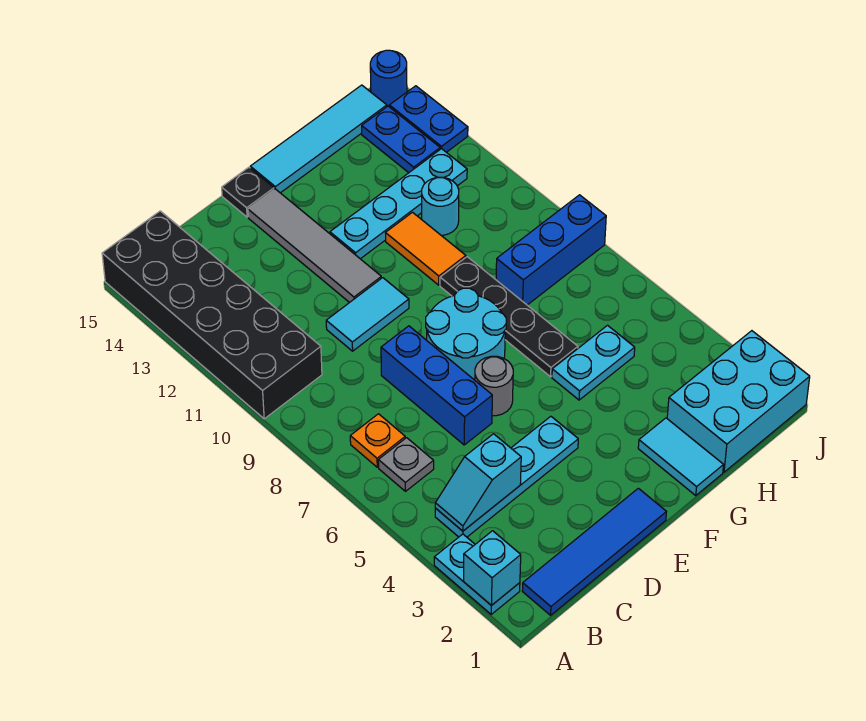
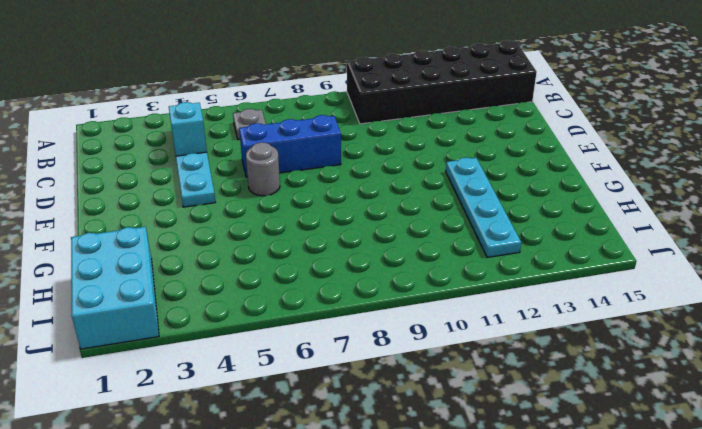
none -> cyan plate A2:A3 level 1
none -> blue tile B1:E1 level 1
none -> orange plate B7 level 1

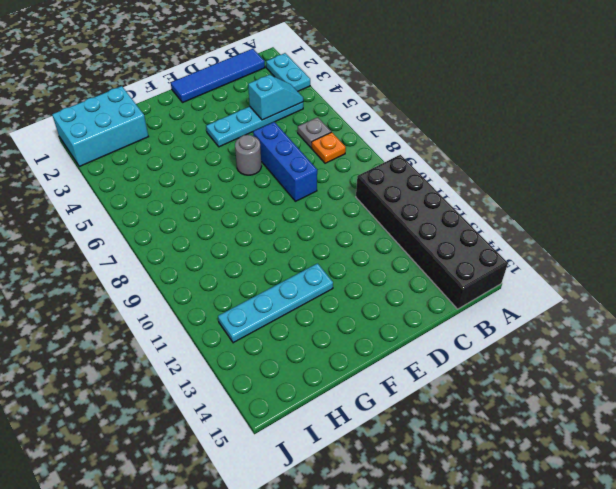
none -> cyan tile D10:E10 level 1
none -> cyan round brick E7:F8 level 1
none -> grey tile E11:E14 level 1

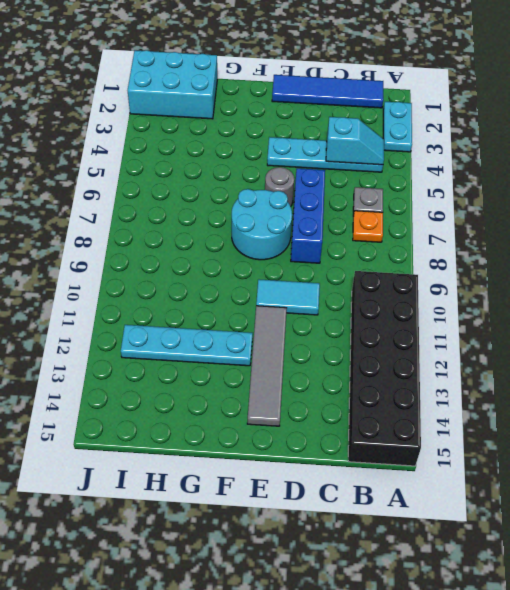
none -> black plate E15 level 1
none -> cyan tile F15:I15 level 1
none -> cyan tile G1:G2 level 1

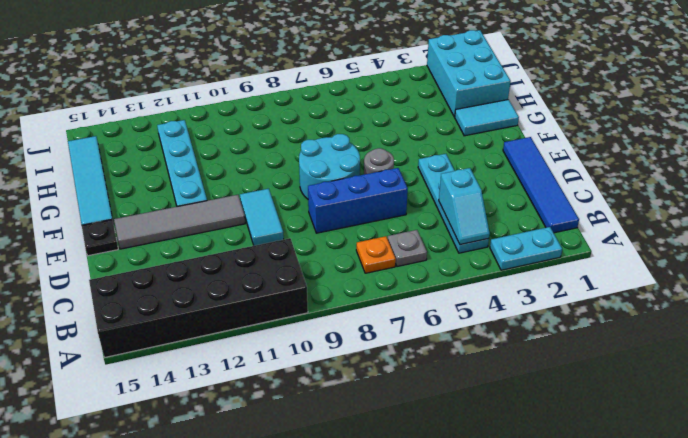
none -> cyan plate G5:H5 level 1
none -> black plate G6:G9 level 1
none -> orange tile G10:G11 level 1

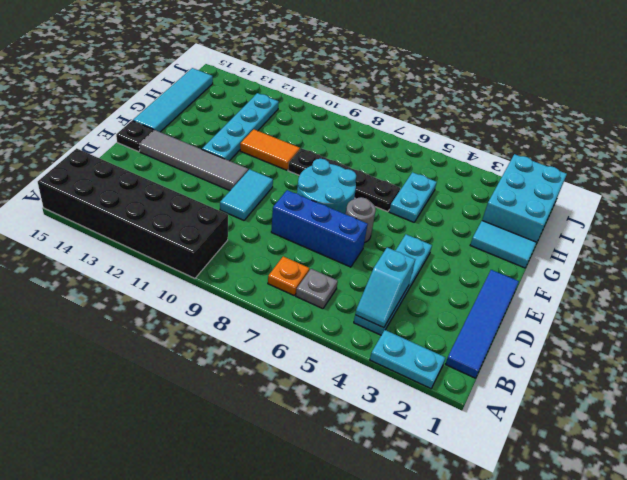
none -> blue brick H8:J8 level 1
none -> cyan round brick H11 level 1
none -> blue plate I13:I14 level 1

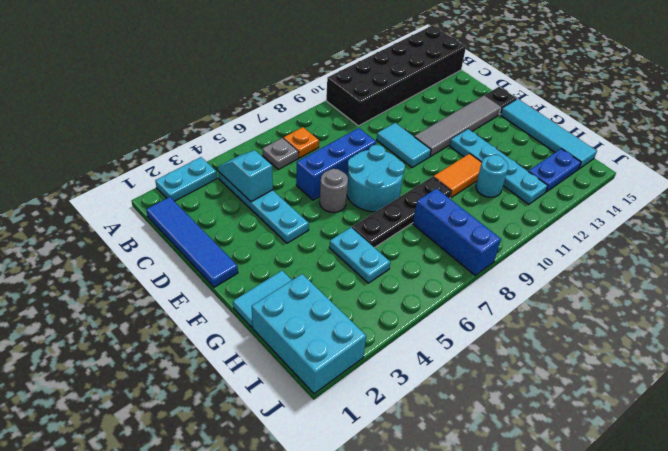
none -> blue plate J13:J14 level 1
none -> blue round brick J15 level 1
none -> cyan brick A2 level 2

